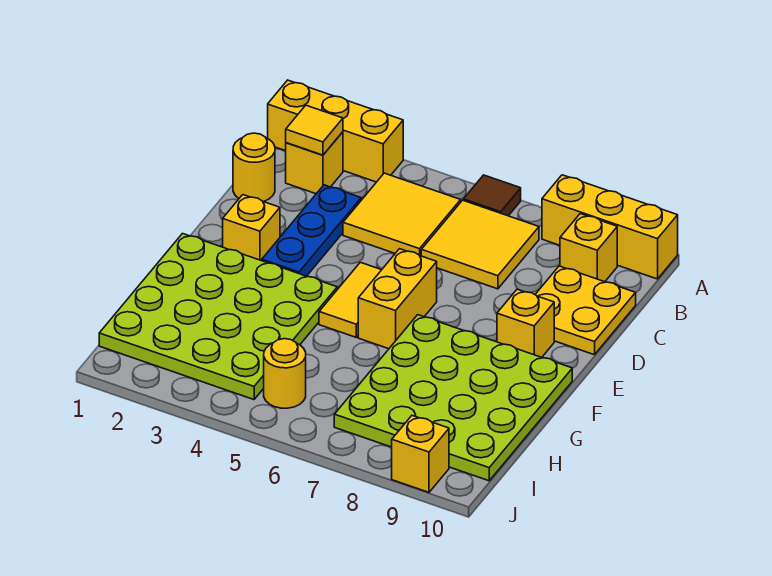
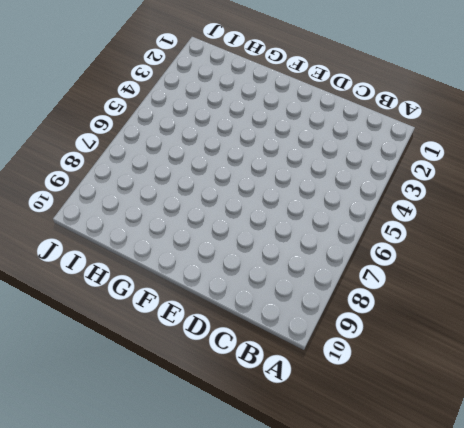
none -> yellow brick A1:A3 level 1
none -> brown tile A6 level 1
none -> yellow brick A8:A10 level 1

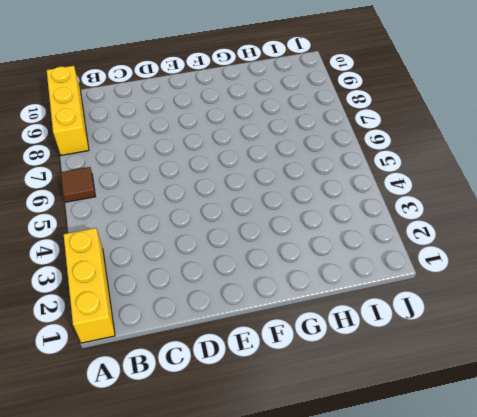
none -> yellow brick B2 level 1
none -> yellow tile B4:C5 level 1
none -> yellow tile B6:C7 level 1

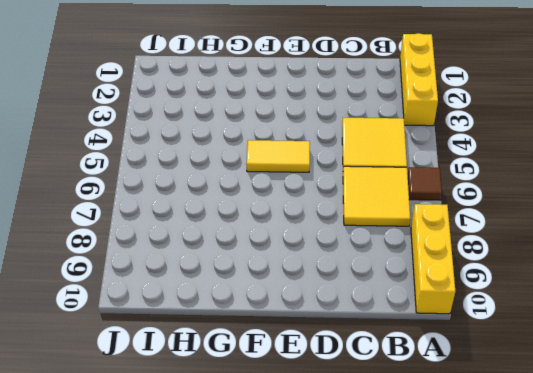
none -> yellow brick B2 level 1
none -> yellow brick B9 level 1
none -> yellow round brick C1 level 1

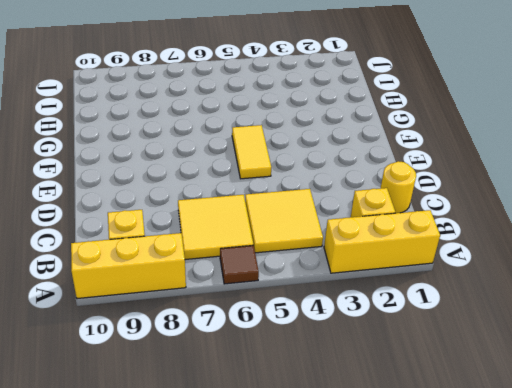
none -> blue plate C3:E3 level 1
none -> yellow plate C9:D10 level 1
none -> yellow brick E2 level 1

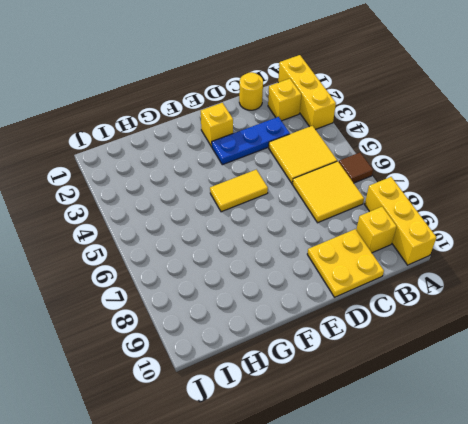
none -> yellow brick E6:F6 level 1
none -> yellow brick E9 level 1
none -> lime plate F1:I4 level 1

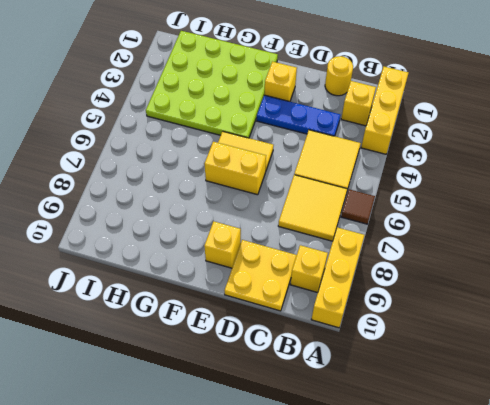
none -> lime plate F7:I10 level 1
none -> yellow round brick I5 level 1
none -> yellow brick J9 level 1

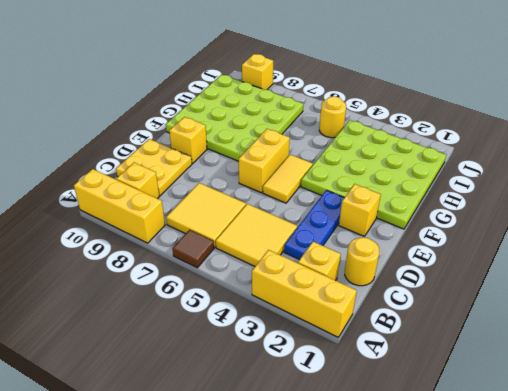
none -> yellow tile B2 level 2

